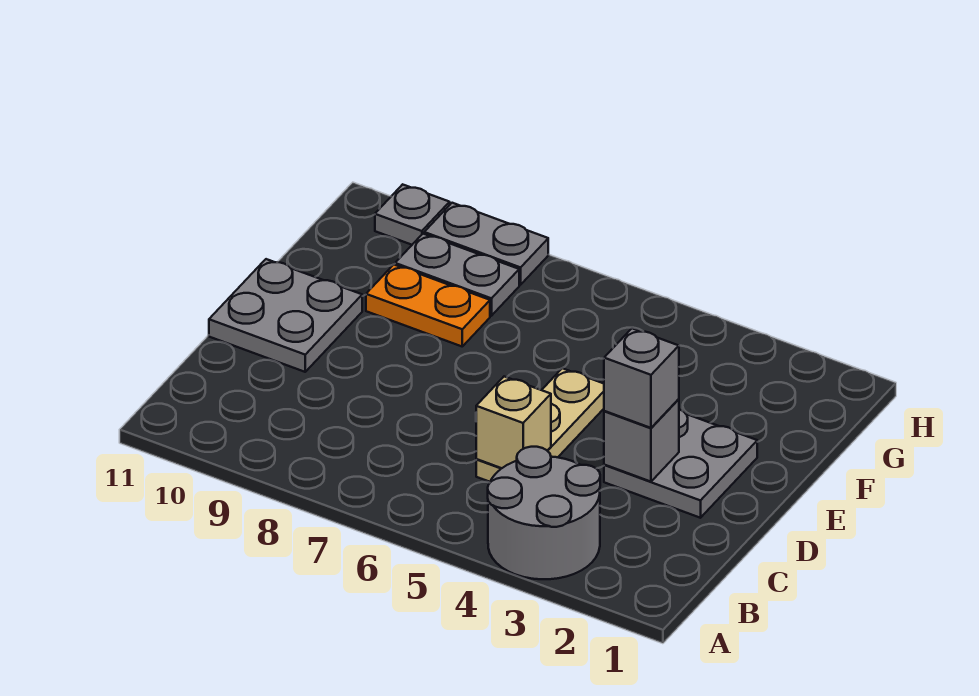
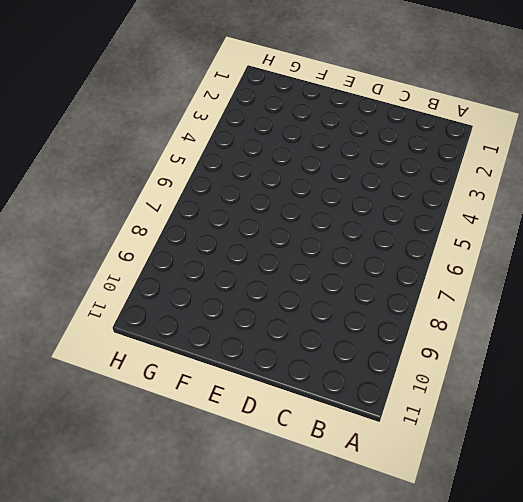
none -> grey round brick A3:B4 level 1
none -> tan plate C5:E5 level 1

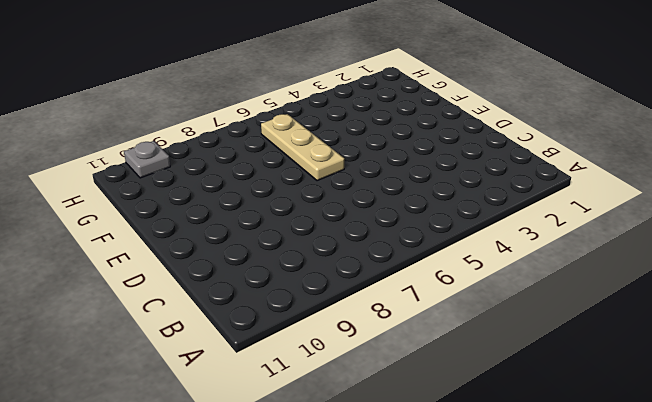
tan plate E6:G6 level 1 -> tan plate C5:E5 level 1
none -> grey round brick A3:B4 level 1
none -> grey plate D2:E3 level 1

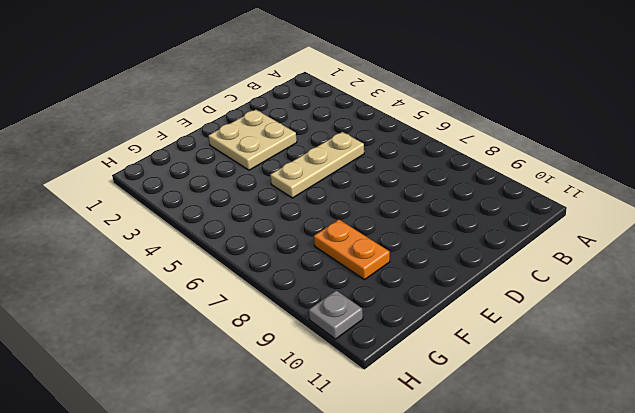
tan plate D2:E3 level 1 -> grey plate D2:E3 level 1
none -> grey round brick A3:B4 level 1
none -> grey plate D10:E11 level 1

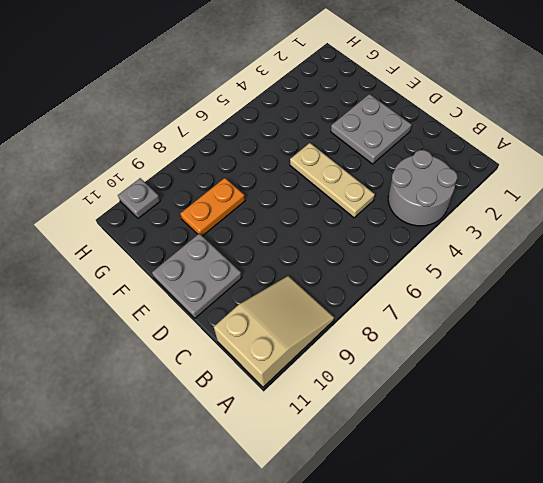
tan slope A9:B11 level 1 top 11 -> none
none -> grey plate G8:G9 level 1
none -> grey plate H8:H9 level 1

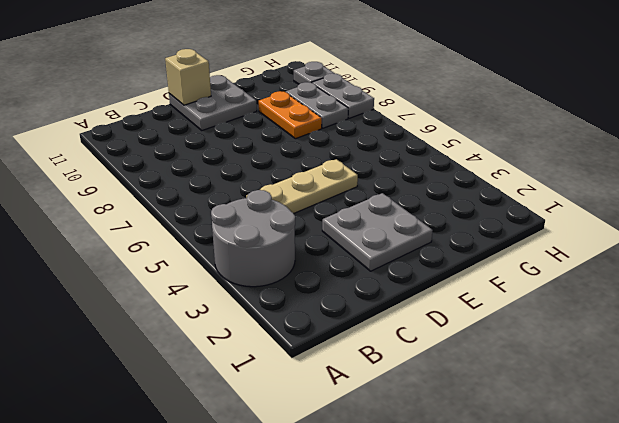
tan brick D11 level 2 -> tan brick C5 level 2
none -> grey brick D3 level 2
none -> grey brick D3 level 3

